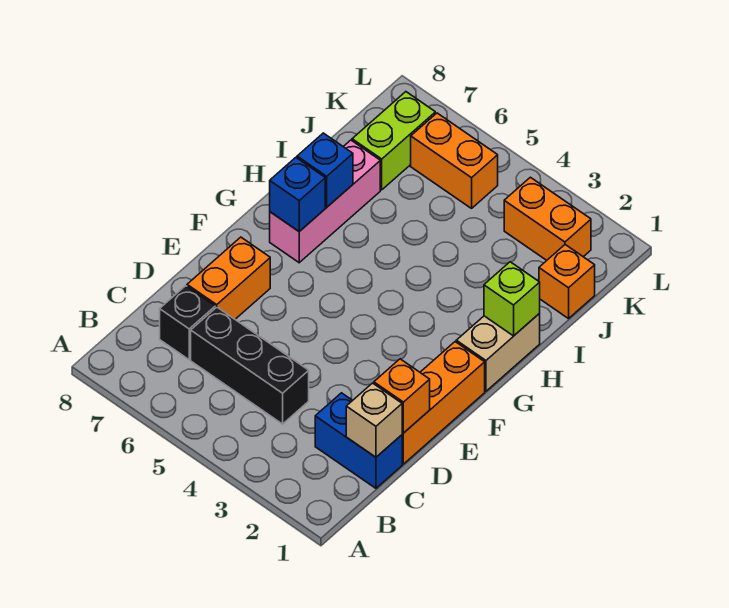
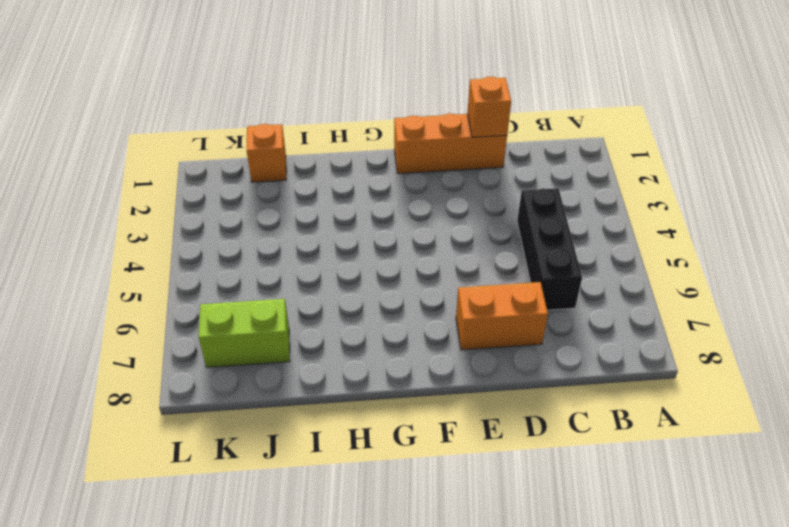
none -> blue brick C1:C2 level 1
none -> black brick C7 level 1
none -> tan brick G1:H1 level 1

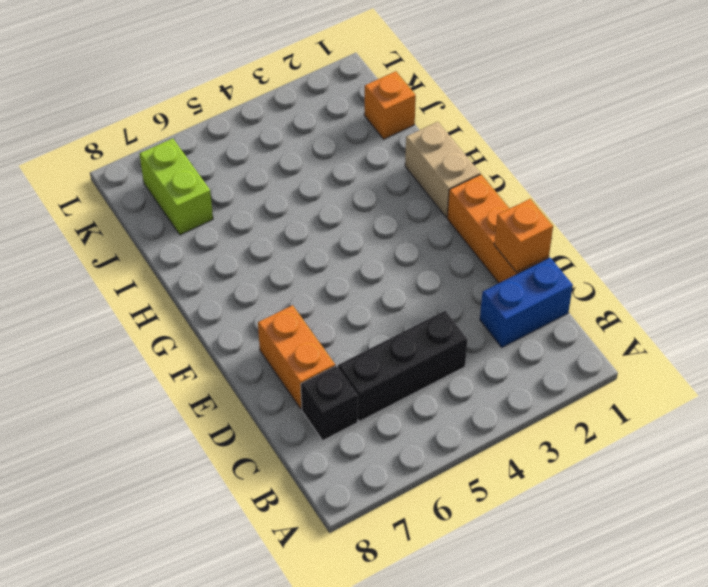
none -> pink brick G7:I7 level 1
none -> orange brick K2:K3 level 1
none -> orange brick K5:K6 level 1

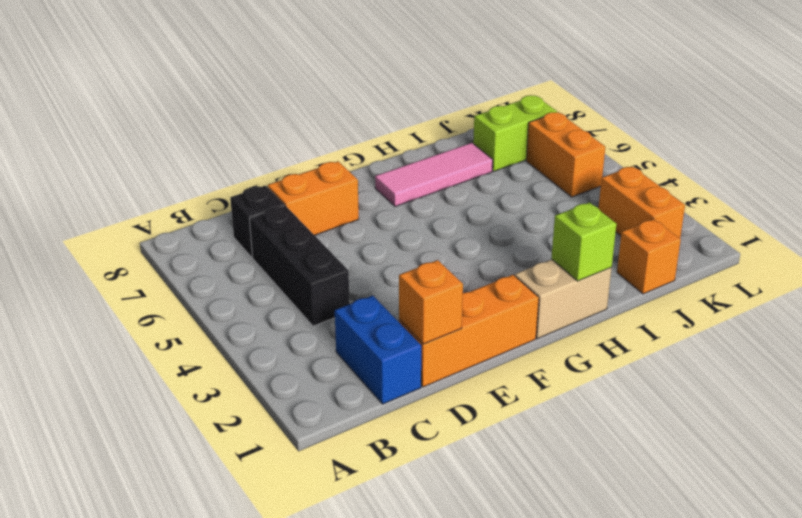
pink tile G7:I7 level 1 -> pink brick G7:I7 level 1
none -> tan brick C1 level 2
none -> blue brick G7 level 2
none -> blue brick H7 level 2

